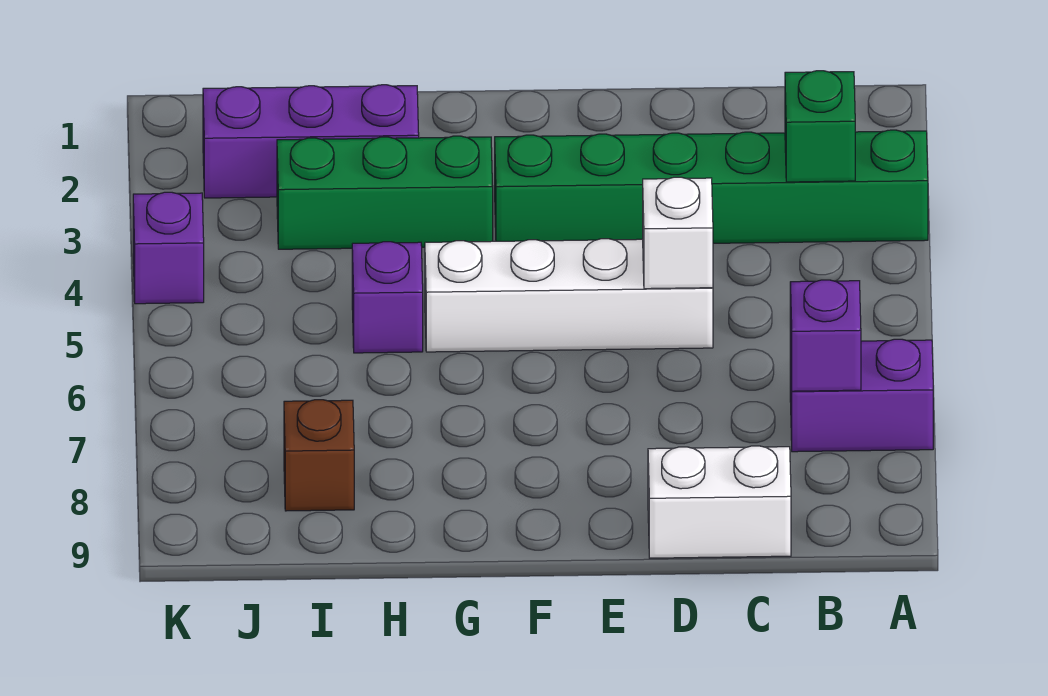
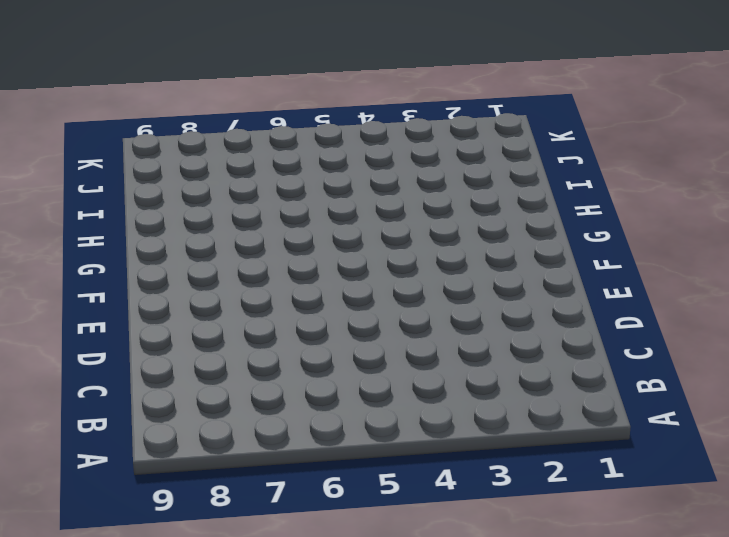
none -> green brick A3:F3 level 1
none -> purple brick A7:B7 level 1
none -> white brick C9:D9 level 1

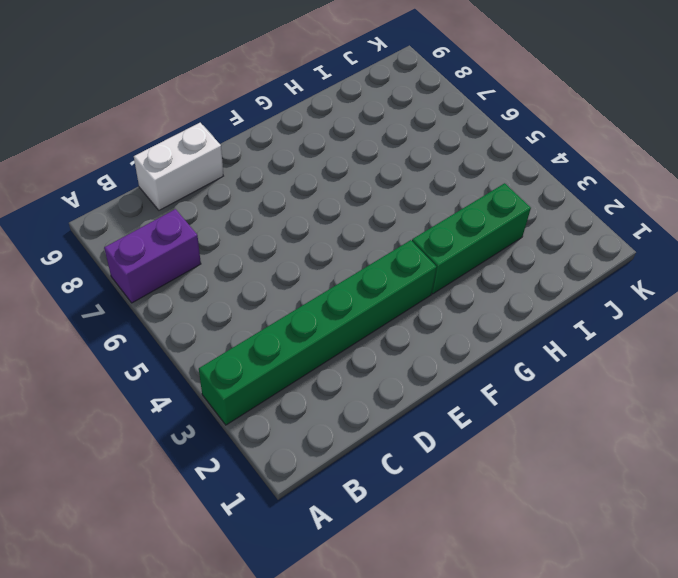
none -> white brick D5:G5 level 1
none -> purple brick H2:J2 level 1
none -> purple brick H5 level 1

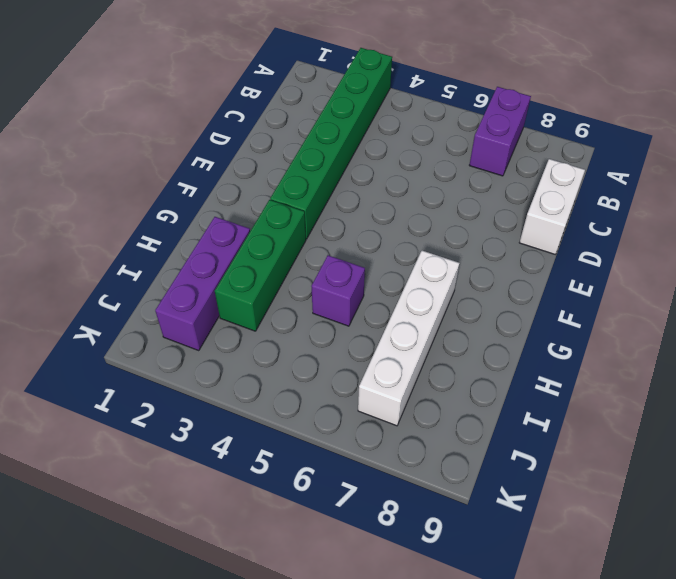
white brick G7:J7 level 1 -> white brick D5:G5 level 1
none -> brown brick I8 level 1
none -> purple brick K4 level 1
none -> green brick B3 level 2

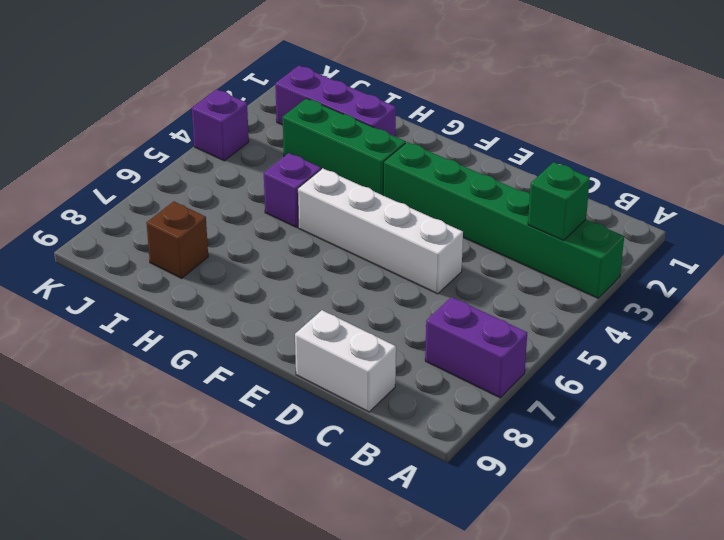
none -> purple brick B7 level 2
none -> white brick D5 level 2

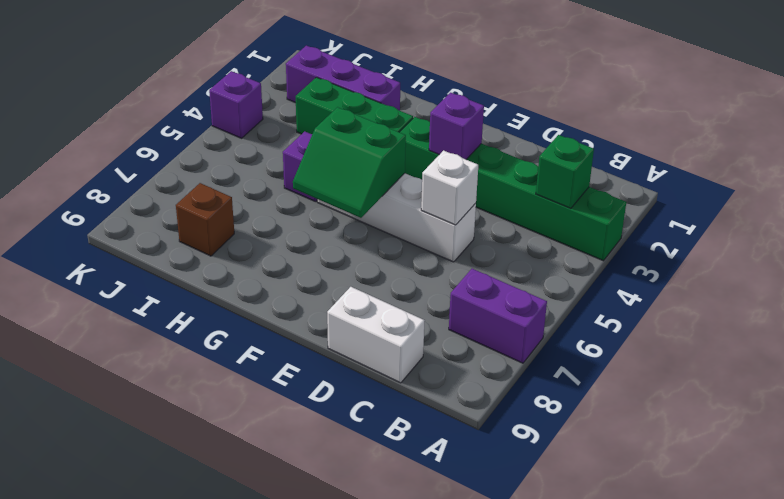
purple brick E3 level 2 -> purple brick B7 level 2
green slope F5:G6 level 2 top 5 -> none

